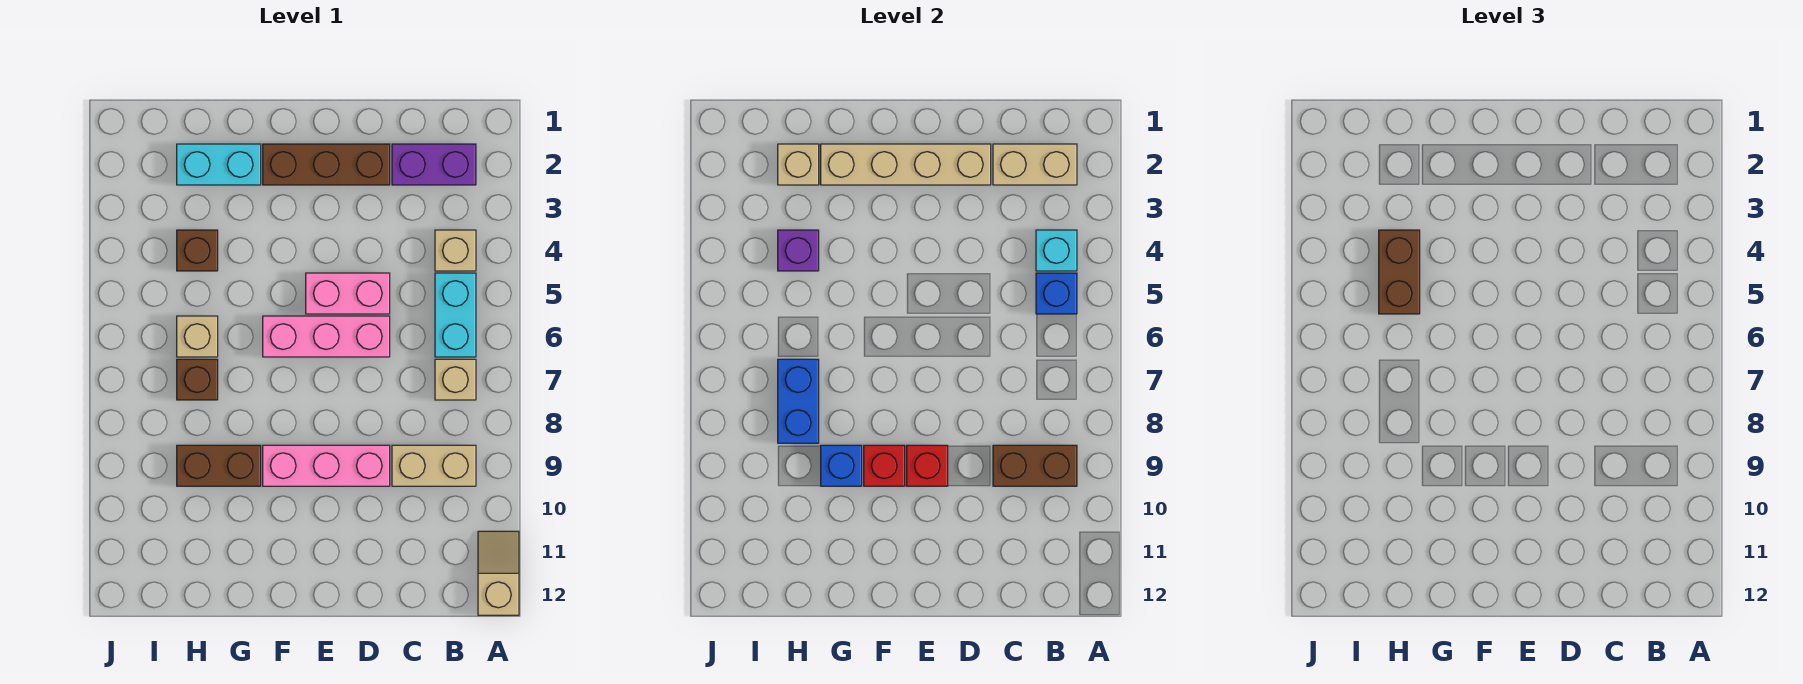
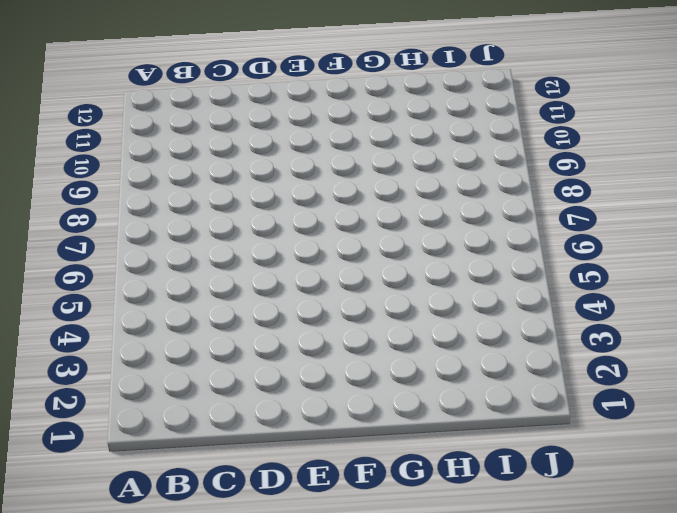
none -> tan slope A11:A12 level 1 top 12
none -> purple brick B2:C2 level 1
none -> tan brick B4 level 1

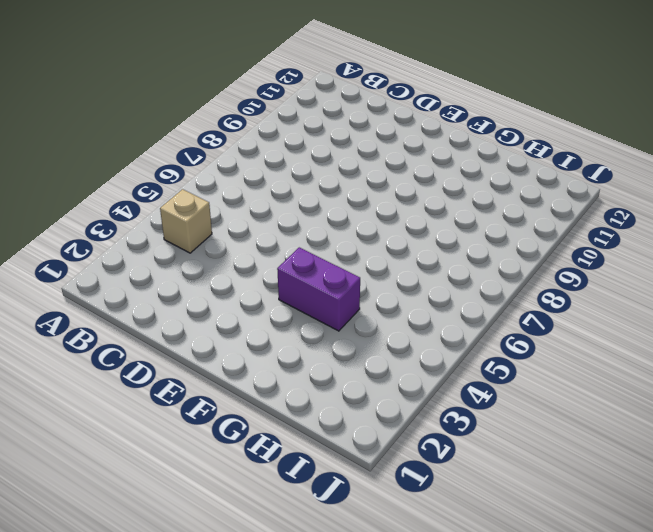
purple brick F4:G4 level 1 -> purple brick B2:C2 level 1
none -> tan slope A11:A12 level 1 top 12
none -> cyan brick B5:B6 level 1
none -> tan brick B7 level 1

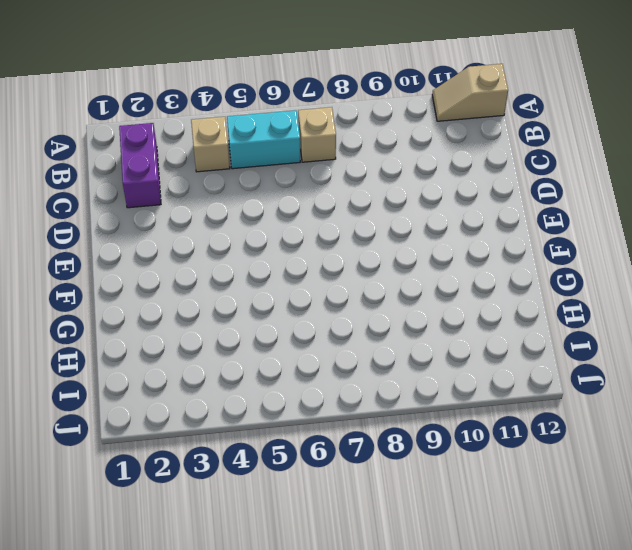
none -> tan brick B9:C9 level 1
none -> brown brick D2:F2 level 1
none -> pink brick D5:E5 level 1

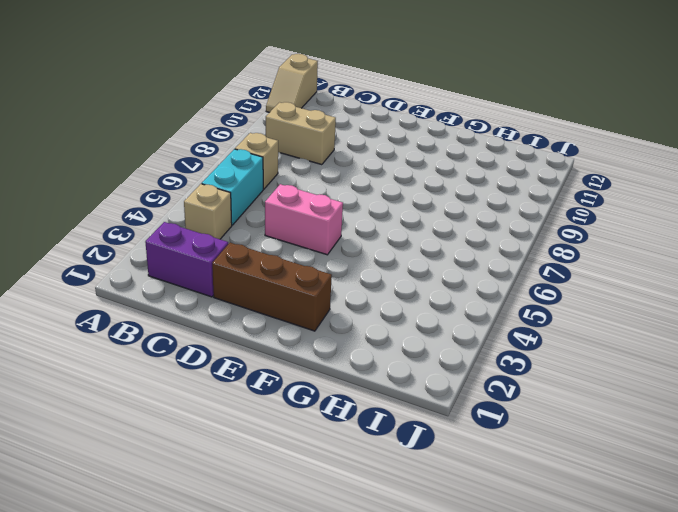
none -> pink brick D6:F6 level 1
none -> pink brick D9:F9 level 1
none -> cyan brick G2:H2 level 1

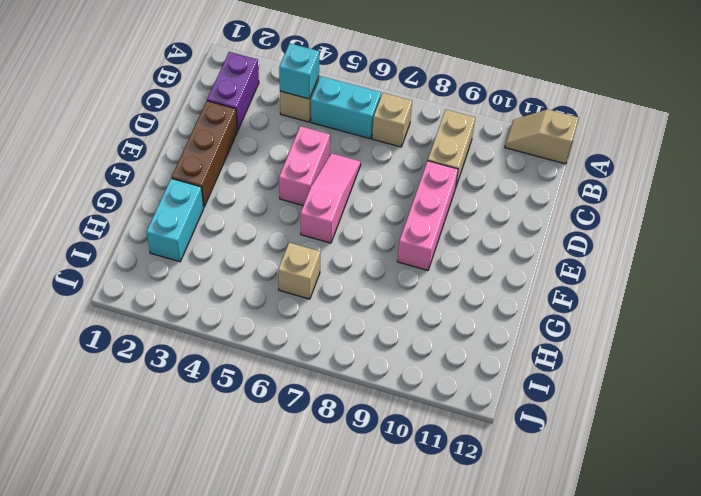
pink slope D6:F6 level 1 top F -> pink brick D6:F6 level 1
none -> brown brick G9:H9 level 1
none -> brown brick H4 level 1
none -> brown brick H7 level 1

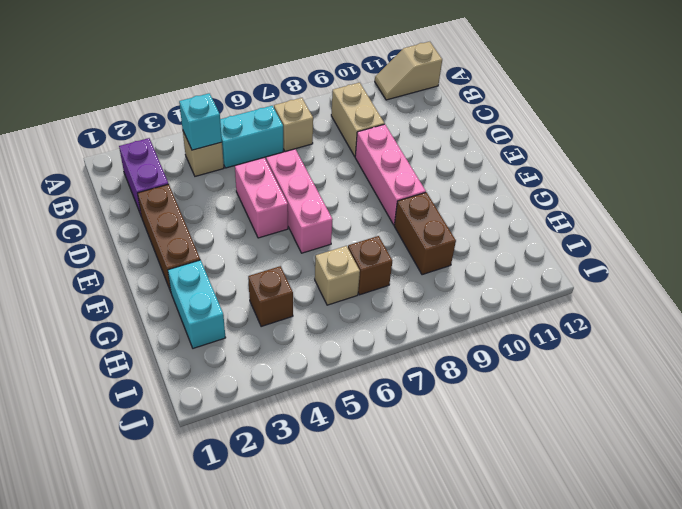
none -> tan brick B2:C2 level 2
none -> blue brick B5 level 2
none -> brown brick B9:C9 level 2

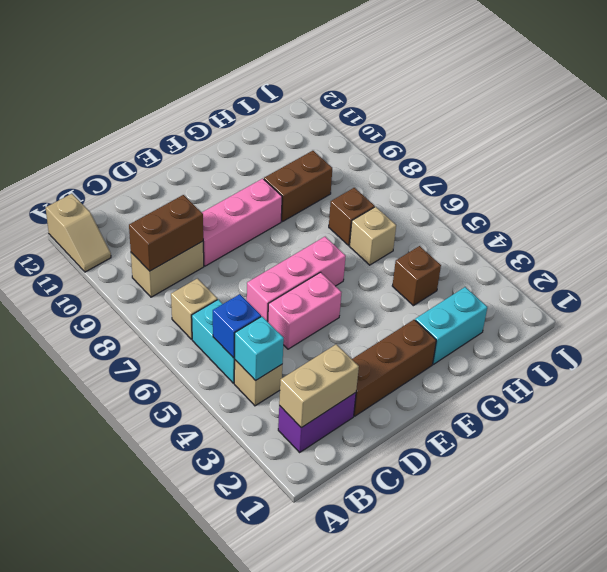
none -> tan brick D2:G2 level 2
none -> red brick E9 level 2
none -> red brick F9 level 2

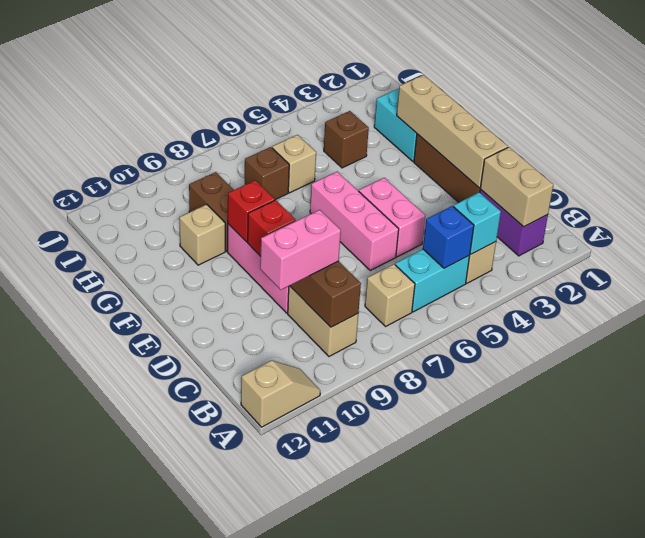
pink brick C9:C10 level 3 -> none
tan brick G10 level 1 -> tan brick H2 level 2
none -> blue brick G9 level 2
none -> purple brick H4 level 2
none -> blue brick H7:H8 level 2

